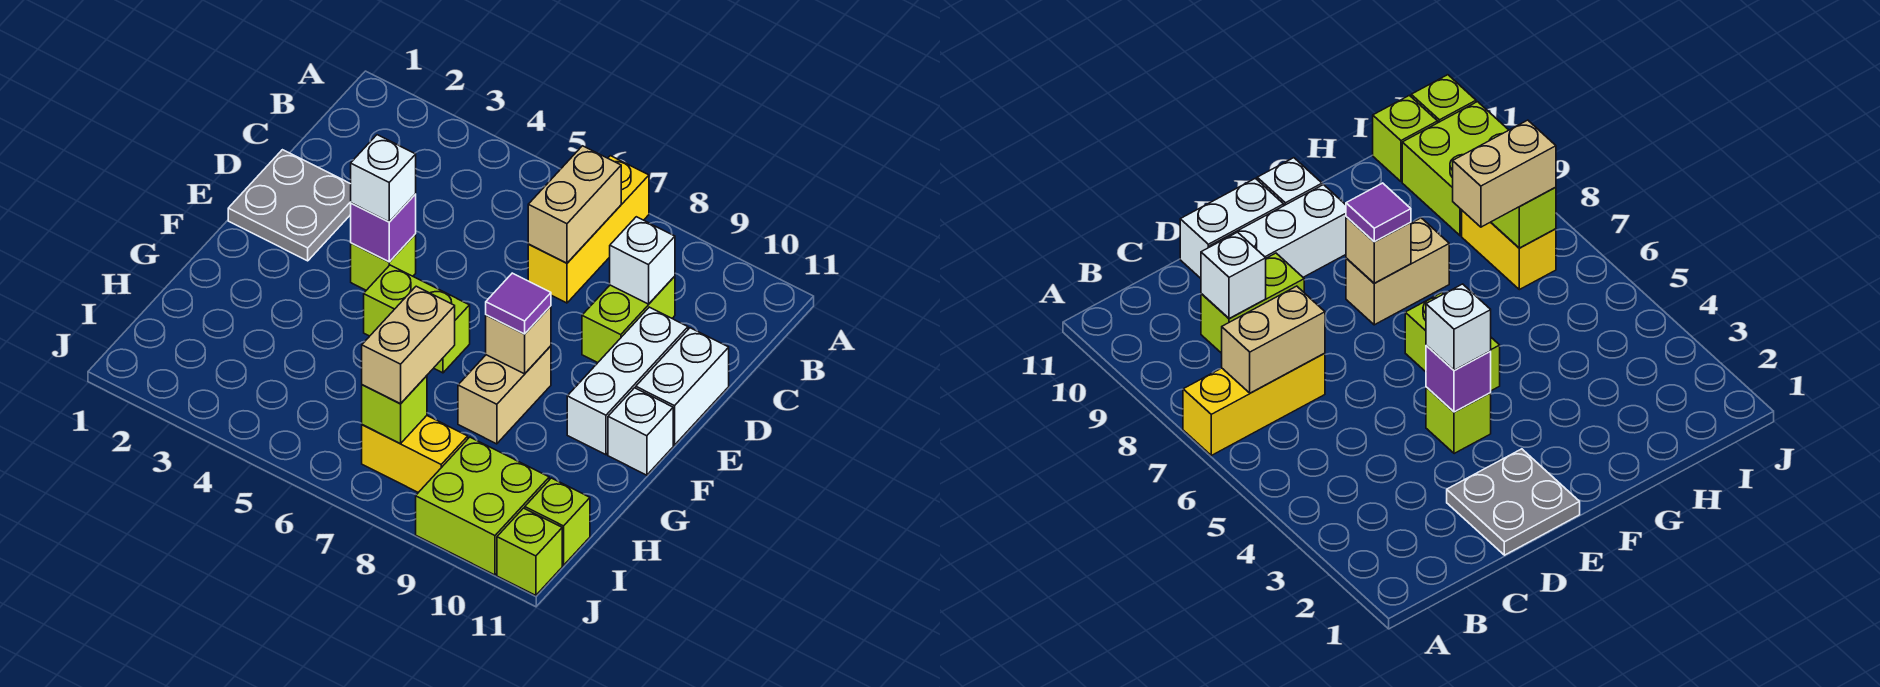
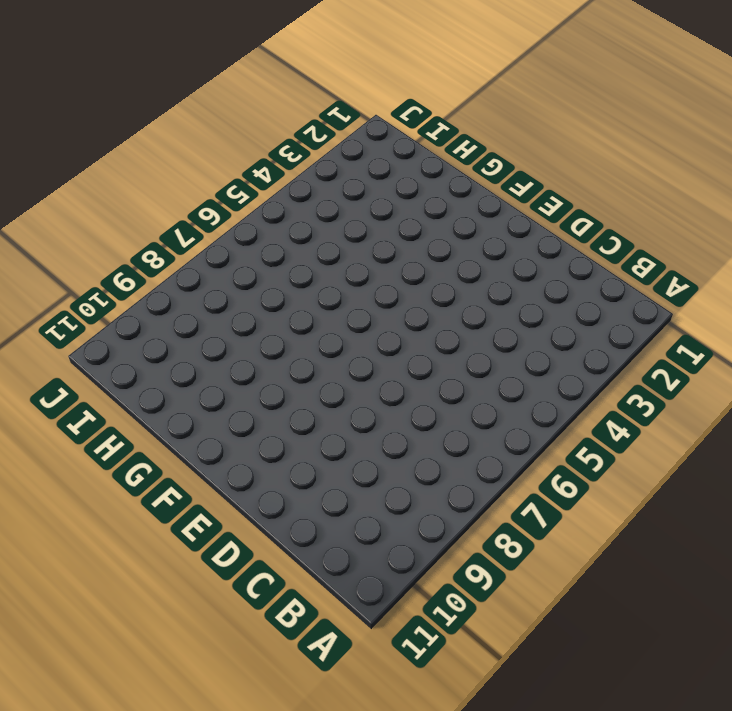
none -> yellow brick A7:C7 level 1
none -> lime brick C9:D9 level 1
none -> grey plate D1:E2 level 1

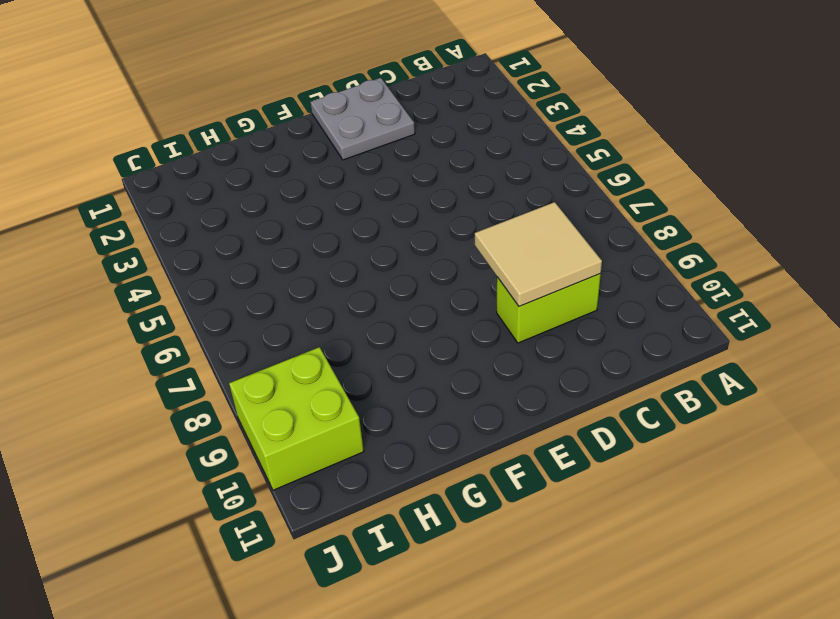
tan tile C8:D9 level 2 -> white brick C9 level 2
none -> yellow brick A7:C7 level 1
none -> white brick D10:F10 level 1
none -> white brick D11:E11 level 1

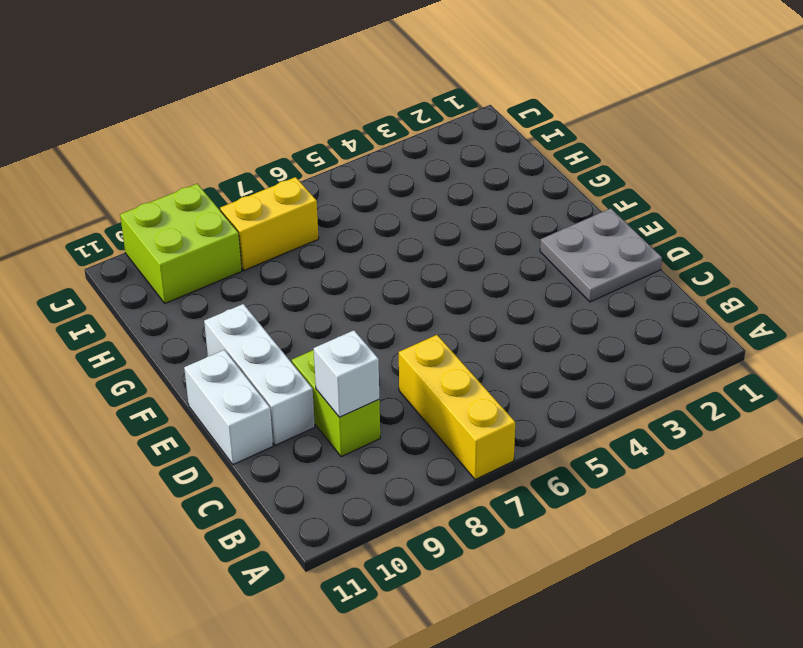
none -> lime brick E4 level 1
none -> lime brick F5:F6 level 1
none -> tan brick F8:G8 level 1

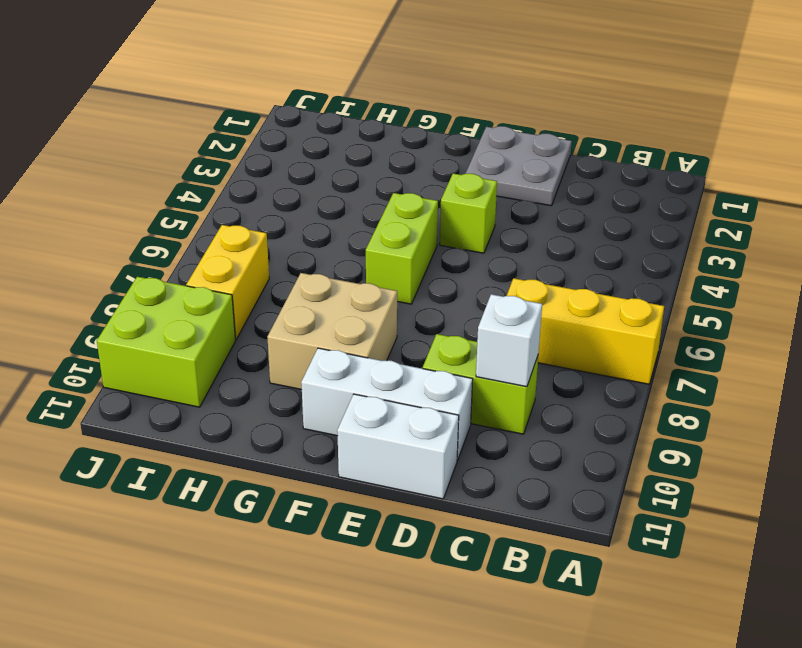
tan brick F8:G9 level 1 -> tan brick F8:G8 level 1
none -> white brick F11 level 1
none -> lime brick I11 level 1
none -> lime brick J11 level 1

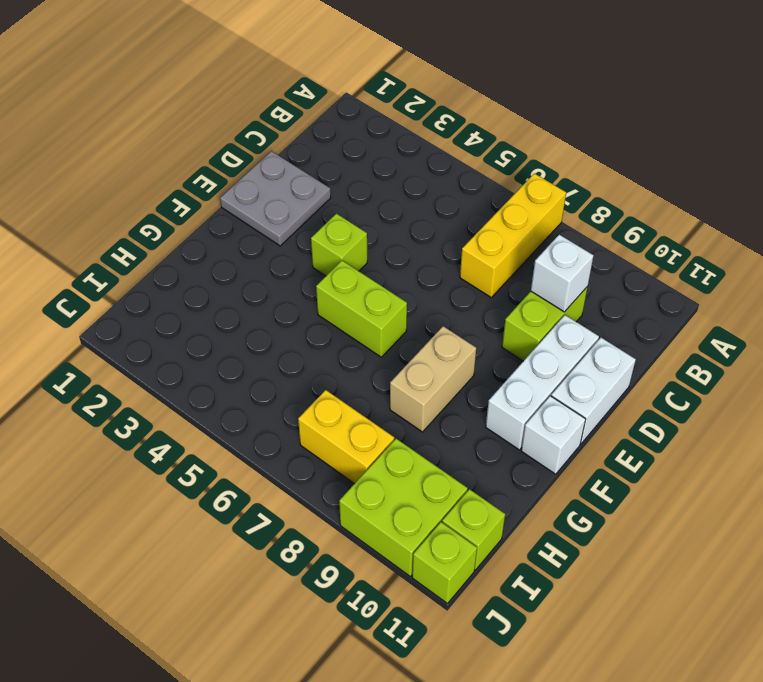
none -> tan brick B7:C7 level 2
none -> purple brick E4 level 2
none -> tan brick F8 level 2

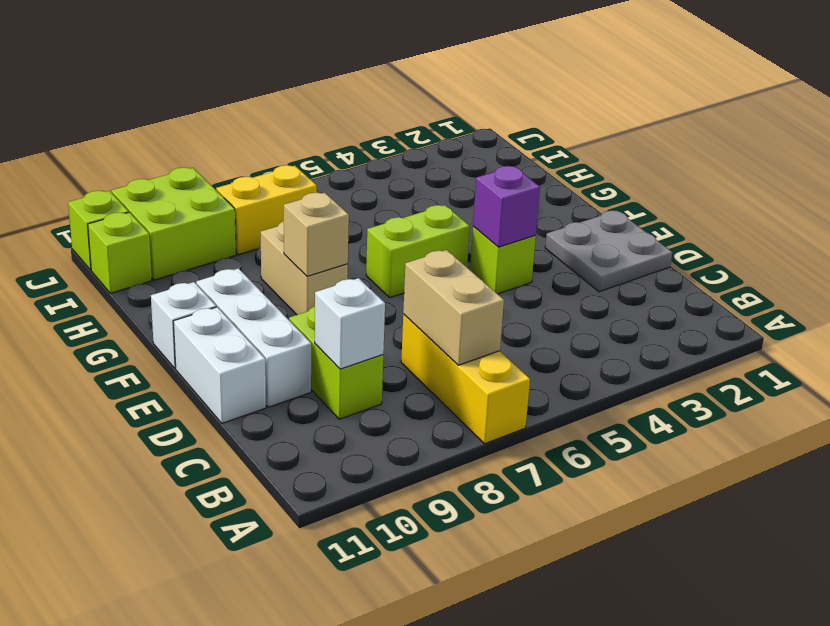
none -> lime brick I7 level 2
none -> white brick E4 level 3
none -> purple tile F8 level 3

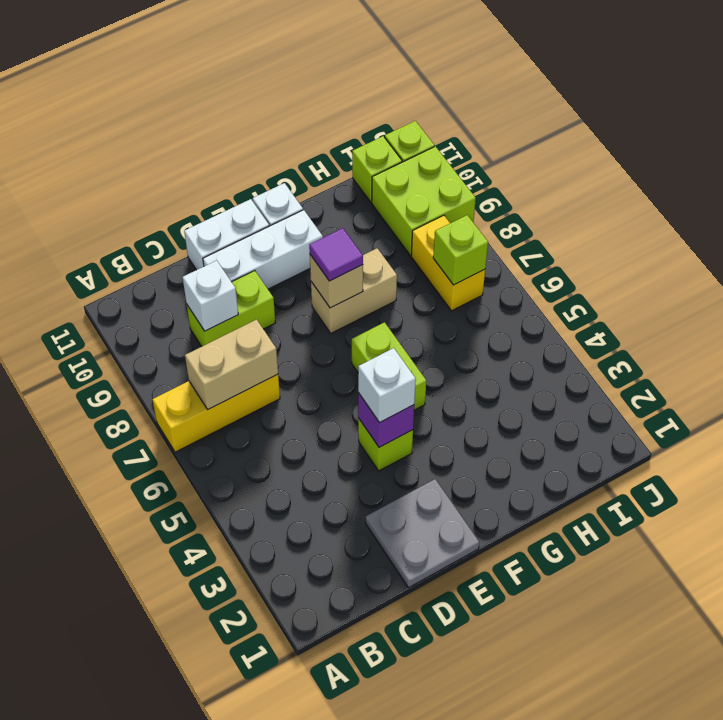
none -> tan brick H7:I7 level 3

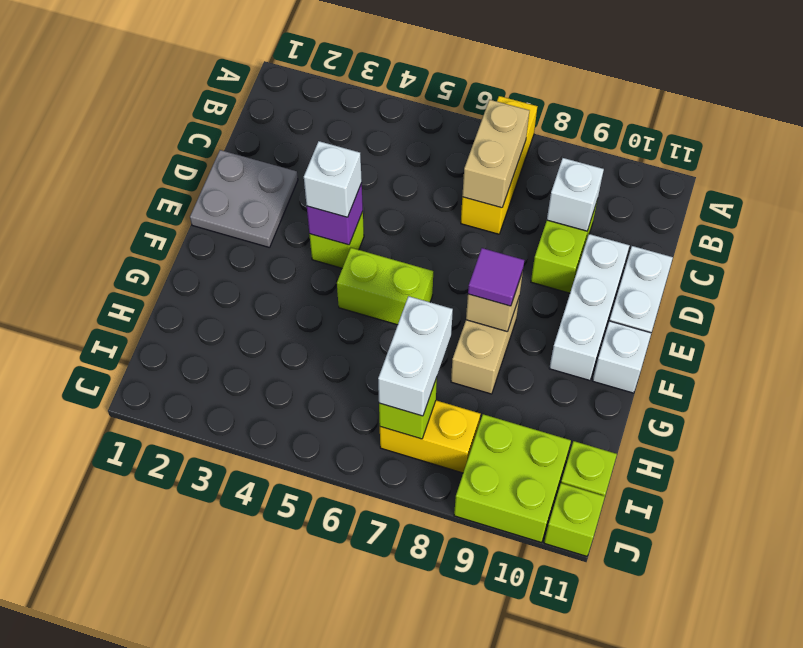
white brick H7:I7 level 3 -> tan brick H7:I7 level 3

